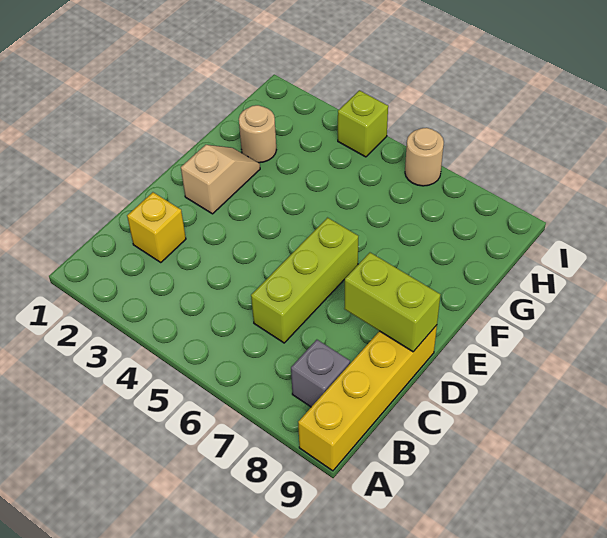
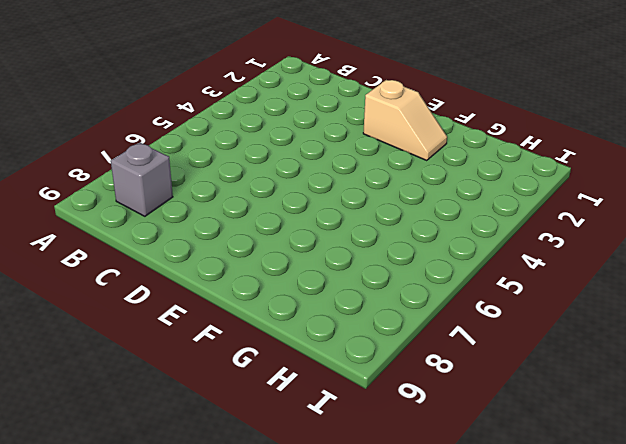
none -> yellow brick A9:D9 level 1
none -> yellow brick C2 level 1

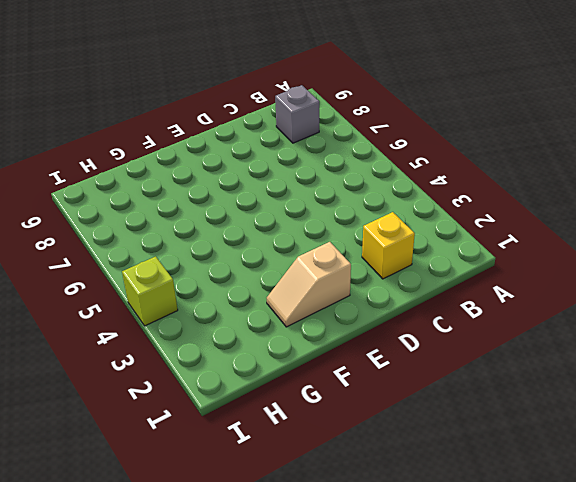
none -> yellow brick A9:D9 level 1
none -> lime brick C6:E6 level 1

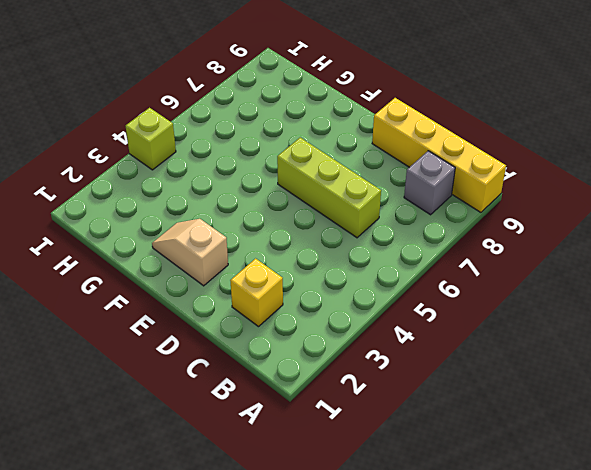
none -> tan round brick G2 level 1
none -> tan round brick I6 level 1

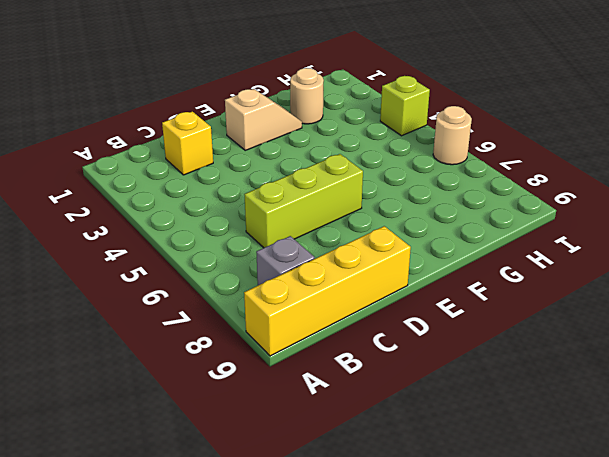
none -> lime brick D8:D9 level 2

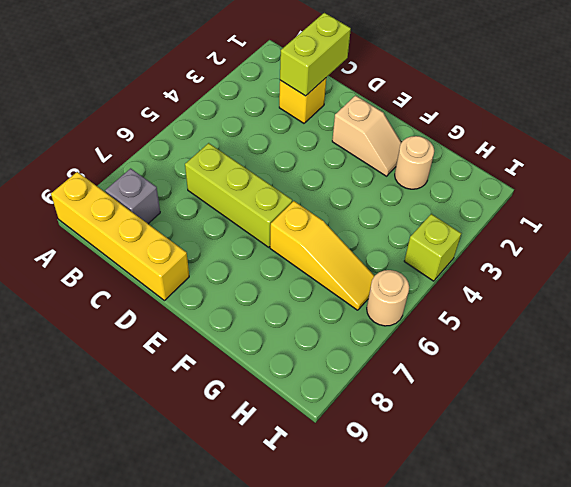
lime brick C1:C2 level 2 -> lime brick D8:D9 level 2
yellow slope F6:H6 level 1 top F -> none

